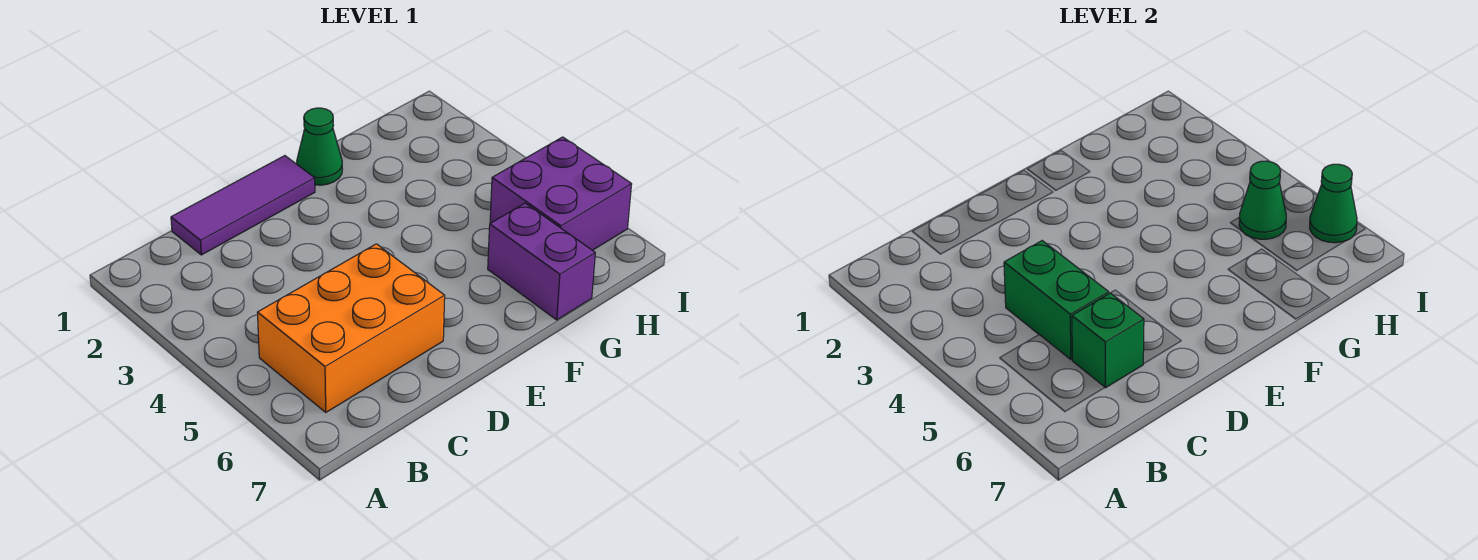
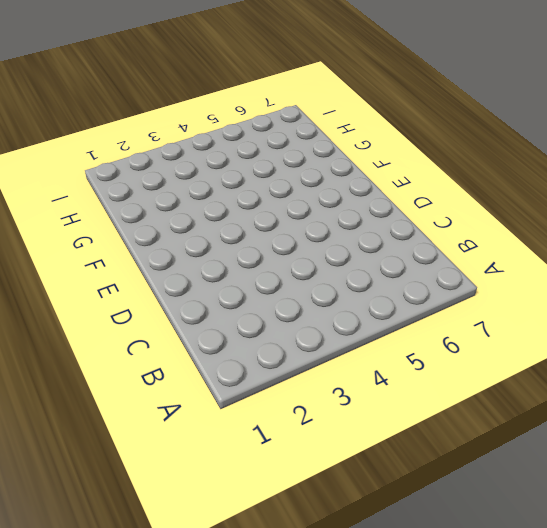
none -> orange brick B5:D6 level 1
none -> purple tile C1:E1 level 1

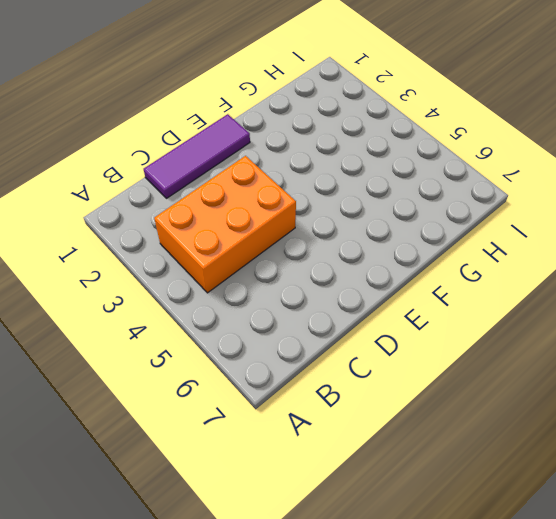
orange brick B3:D4 level 1 -> orange brick B5:D6 level 1
none -> green cone F1 level 1
none -> purple brick G6:G7 level 1

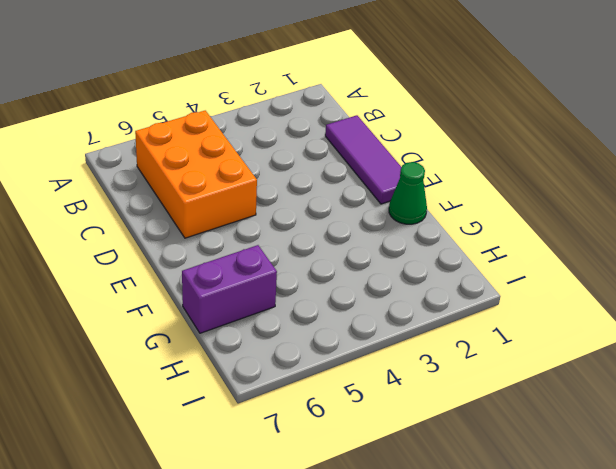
none -> purple brick H5:I6 level 1
none -> green brick C4:C5 level 2

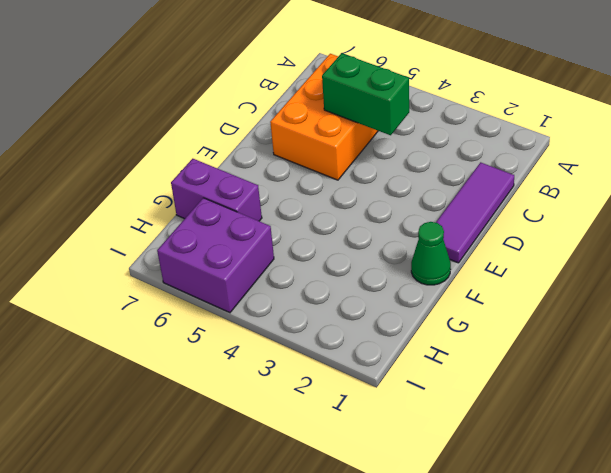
none -> green brick C6 level 2
none -> green cone H5 level 2

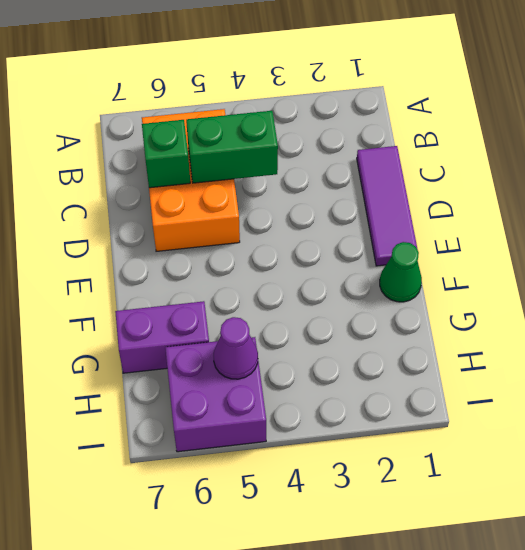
purple cone H5 level 2 -> green cone H5 level 2
none -> green cone I6 level 2

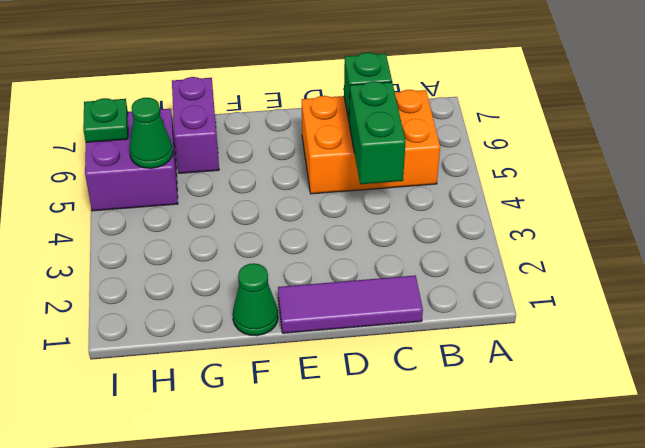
green plate I6 level 2 -> green cone I6 level 2

